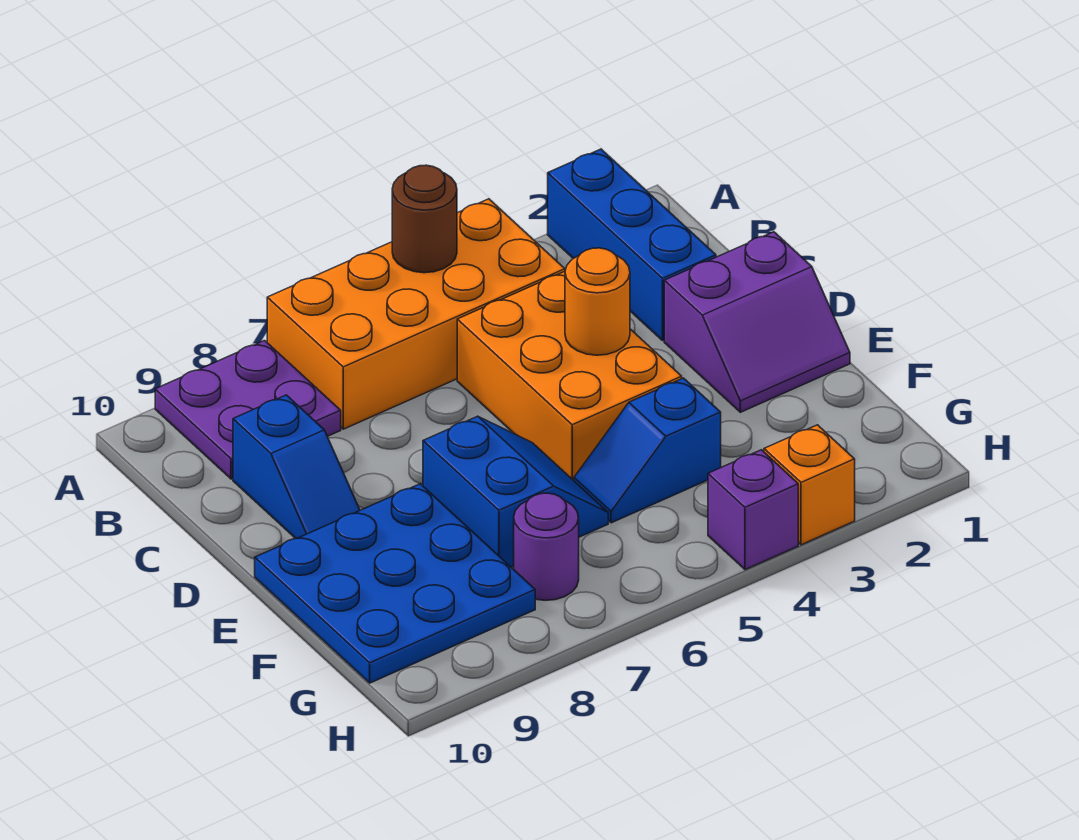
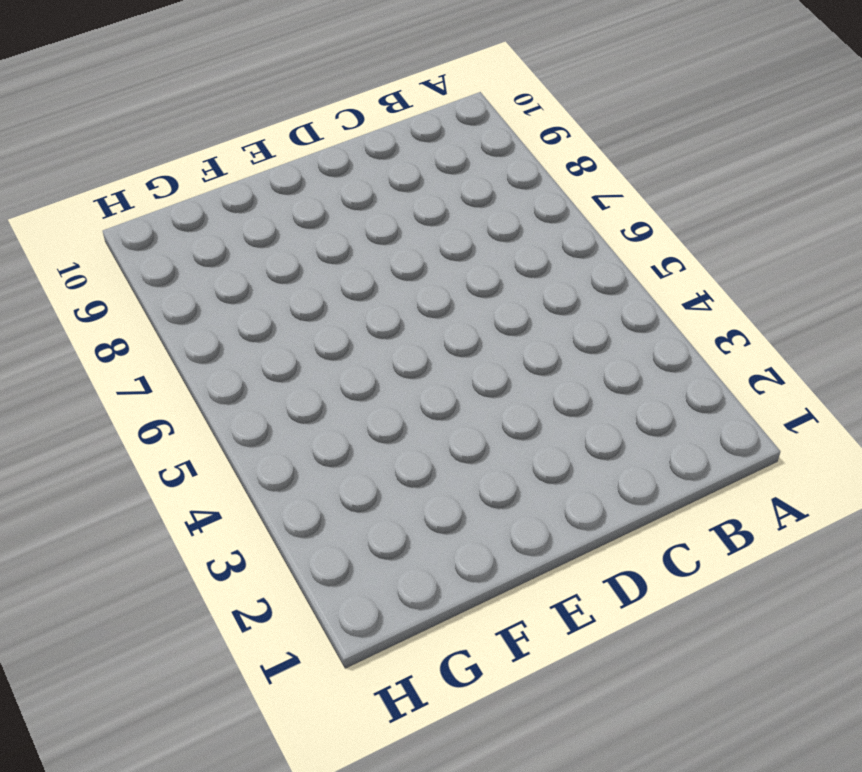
none -> blue brick A2:C2 level 1
none -> orange brick A4:B7 level 1
none -> purple plate A8:B9 level 1

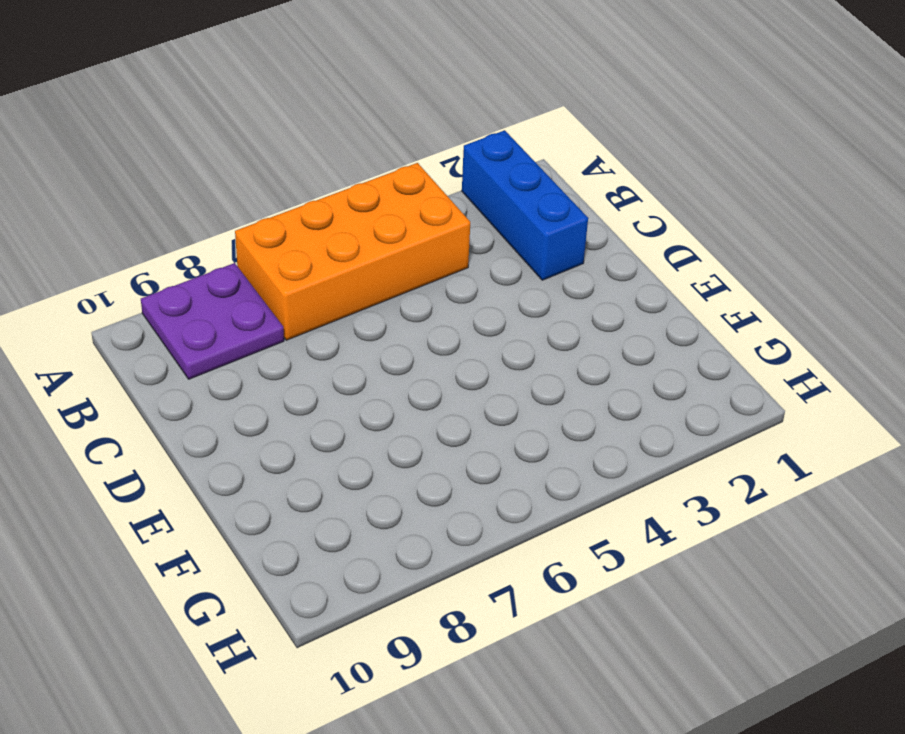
none -> orange brick C4:E5 level 1
none -> blue slope C9:D9 level 1 top C
none -> purple slope D1:E2 level 1 top D

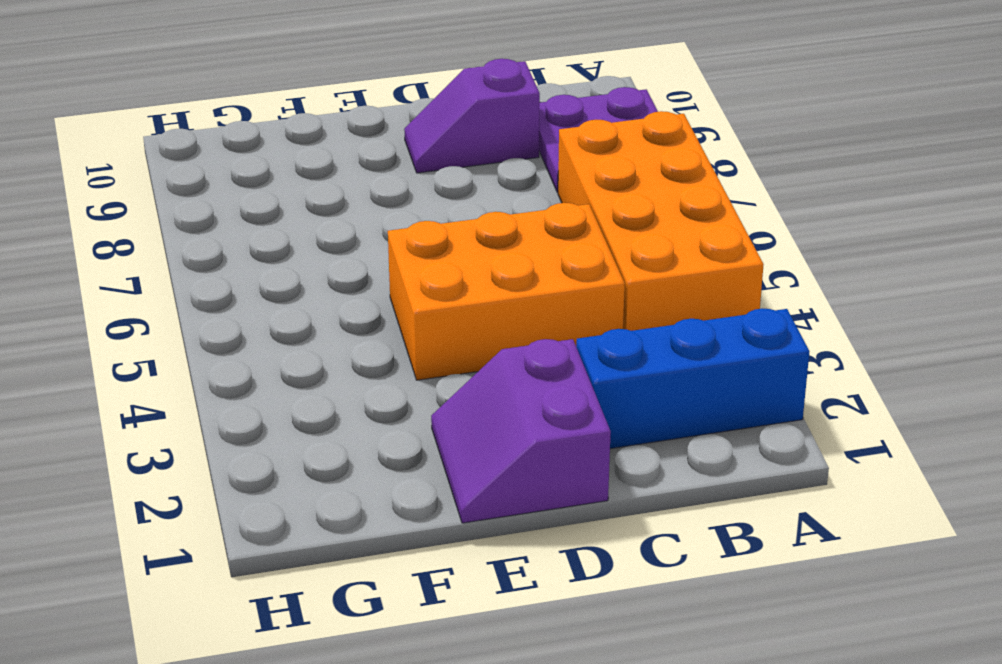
purple slope C9:D9 level 1 top C -> blue slope C9:D9 level 1 top C
none -> blue slope E6:F7 level 1 top 7
none -> blue plate E8:G10 level 1
none -> blue slope F4:F5 level 1 top 4

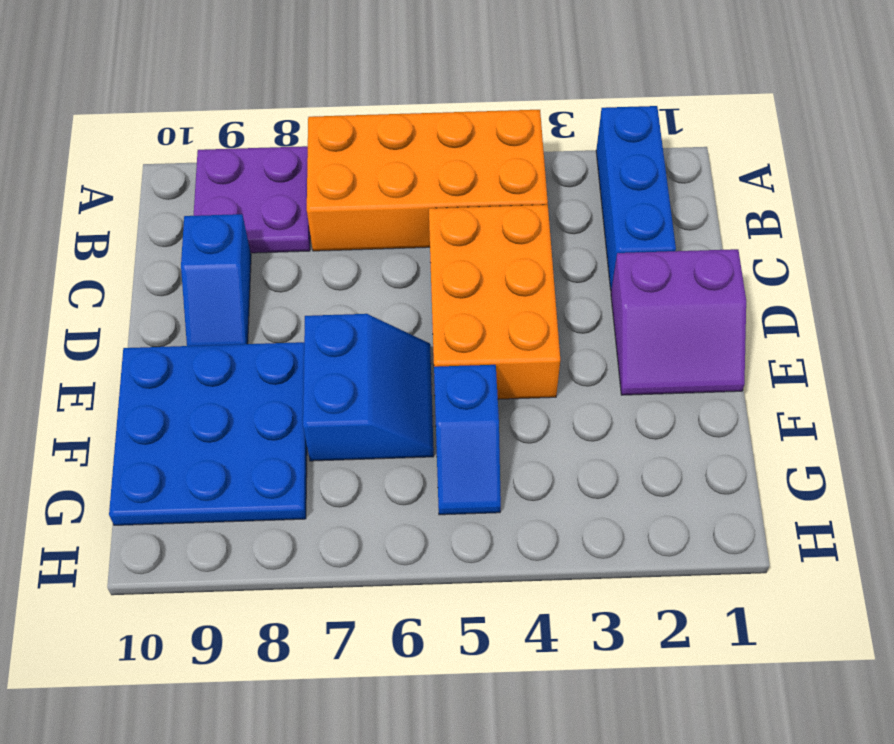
blue slope F5:G5 level 1 top F -> blue slope F4:F5 level 1 top 4
none -> purple round brick G7 level 1
none -> orange brick H3 level 1
none -> purple brick H4 level 1

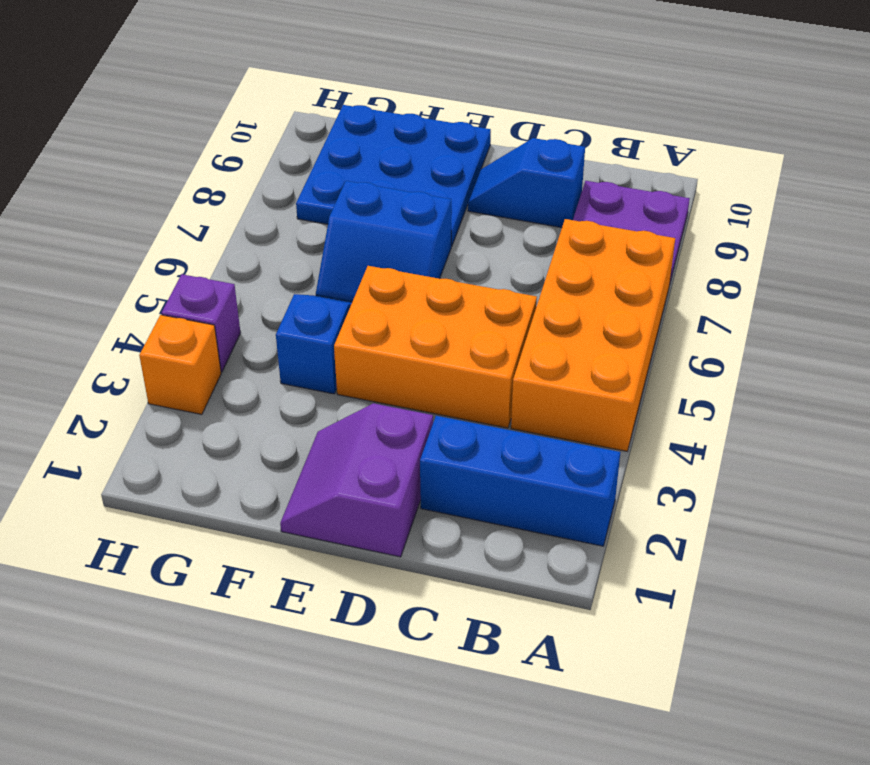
none -> purple round brick G7 level 1
none -> brown round brick A5 level 2
none -> orange round brick D4 level 2

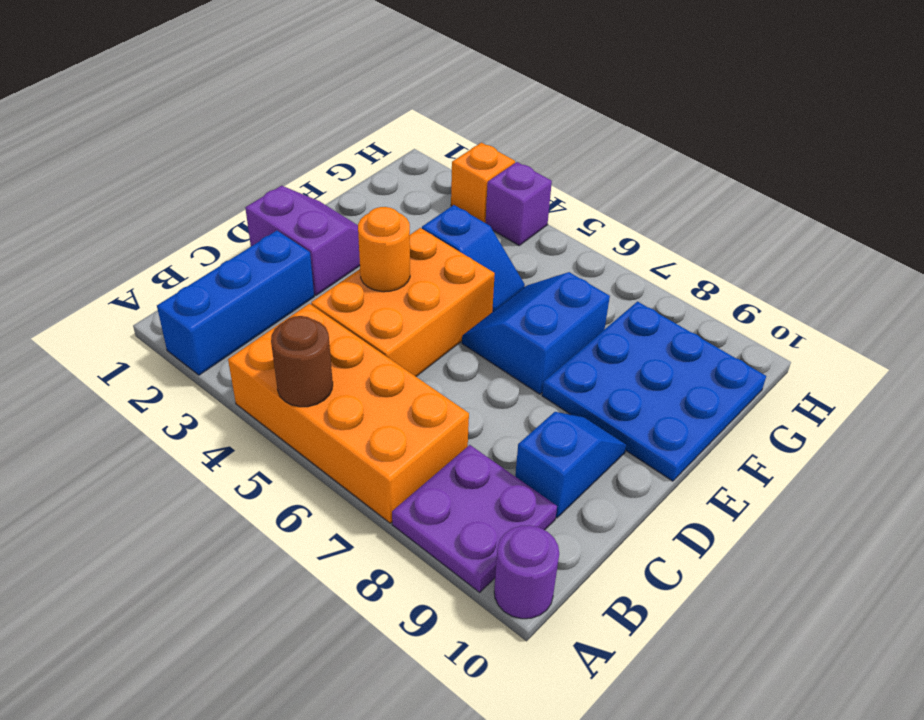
purple round brick A10 level 1 -> purple round brick G7 level 1

